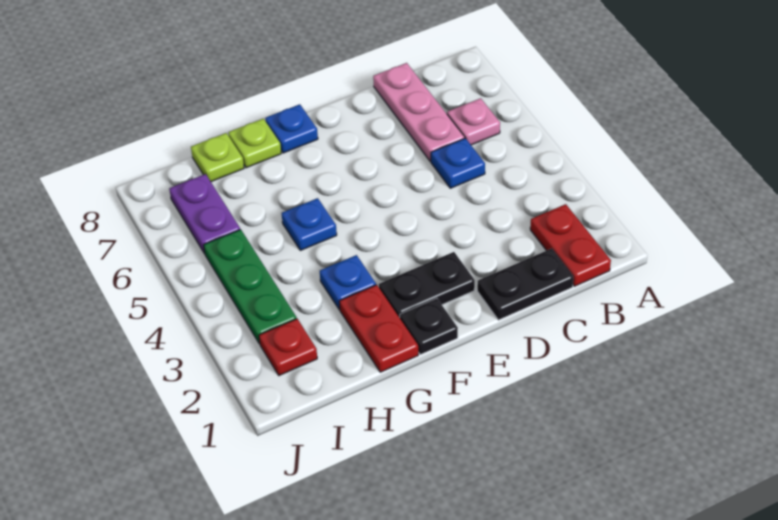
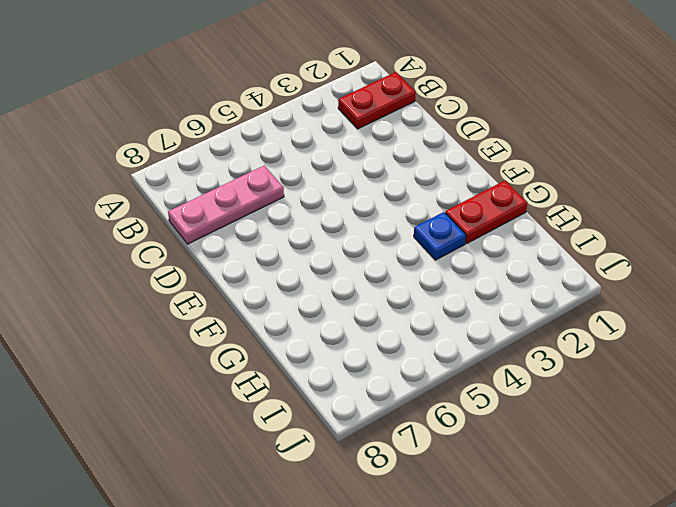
none -> pink plate B6 level 1
none -> black plate C1:D1 level 1
none -> blue plate C5 level 1

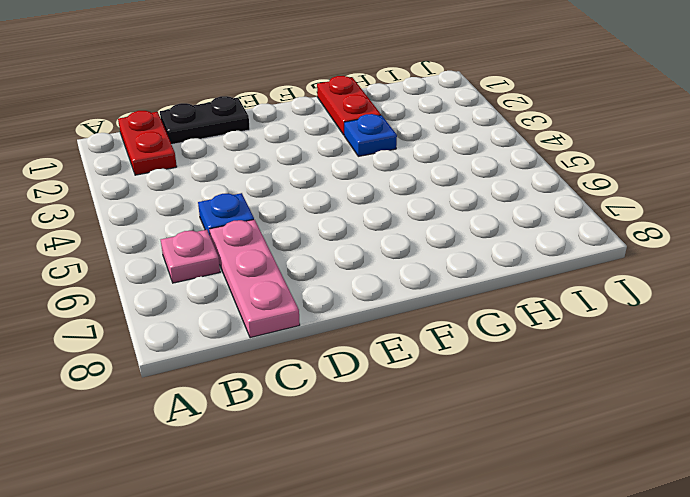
none -> black plate E2:F2 level 1
none -> black plate F1 level 1
none -> blue plate F8 level 1

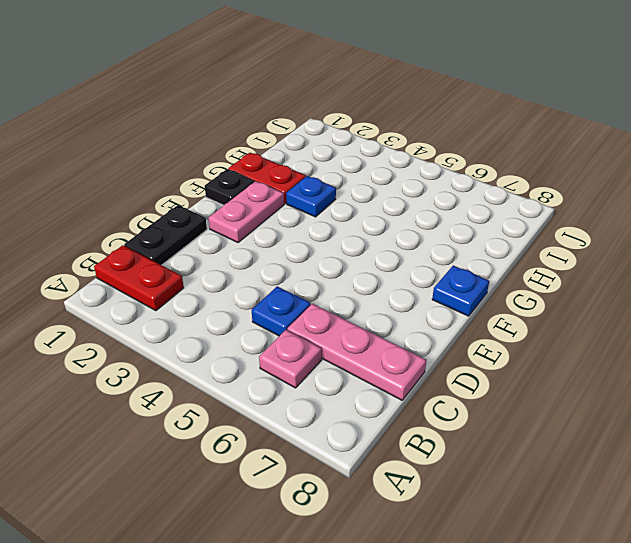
pink plate E2:F2 level 1 -> black plate E2:F2 level 1
none -> blue plate G5 level 1
none -> lime plate G8 level 1
none -> lime plate H8 level 1

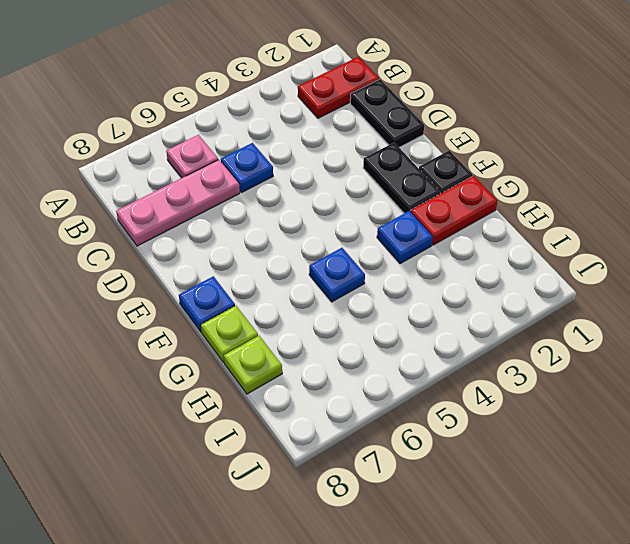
none -> red plate I2 level 1
none -> green plate I3:I5 level 1
none -> purple plate I6:I7 level 1

